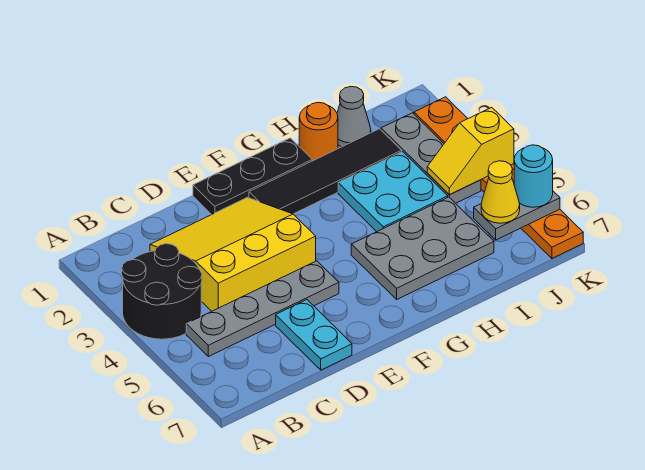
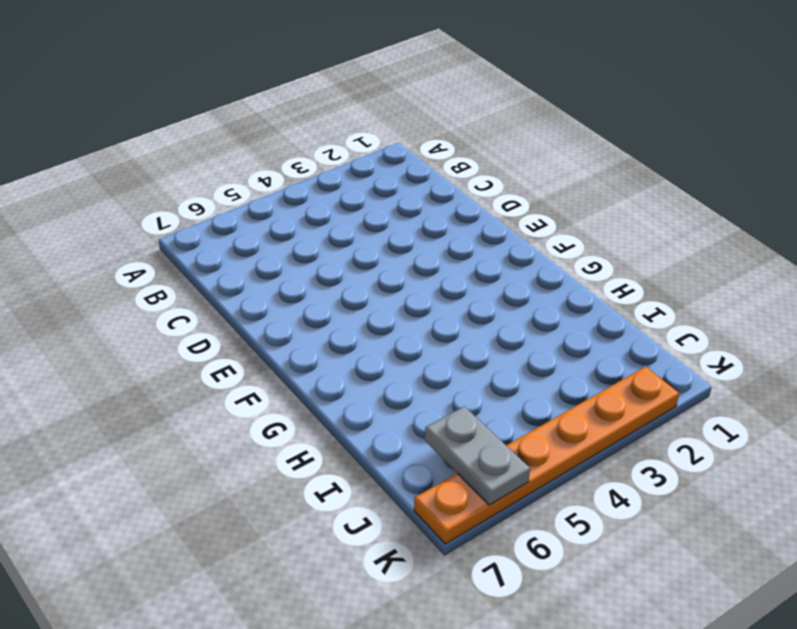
none -> black round brick A3:B4 level 1
none -> grey plate B5:E5 level 1
none -> yellow slope C2:E4 level 1 top 4

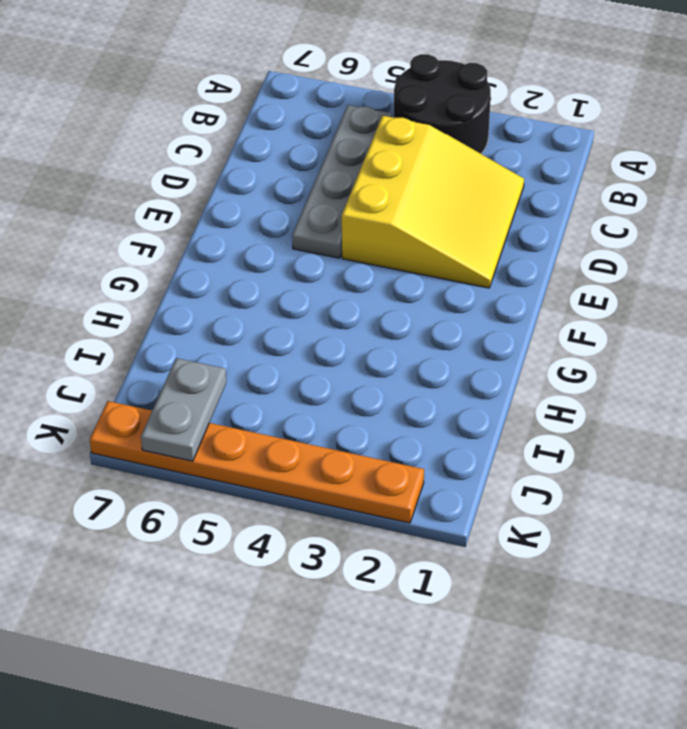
none -> cyan plate D6:D7 level 1
none -> black plate E1:G1 level 1
none -> black tile F2:I2 level 1

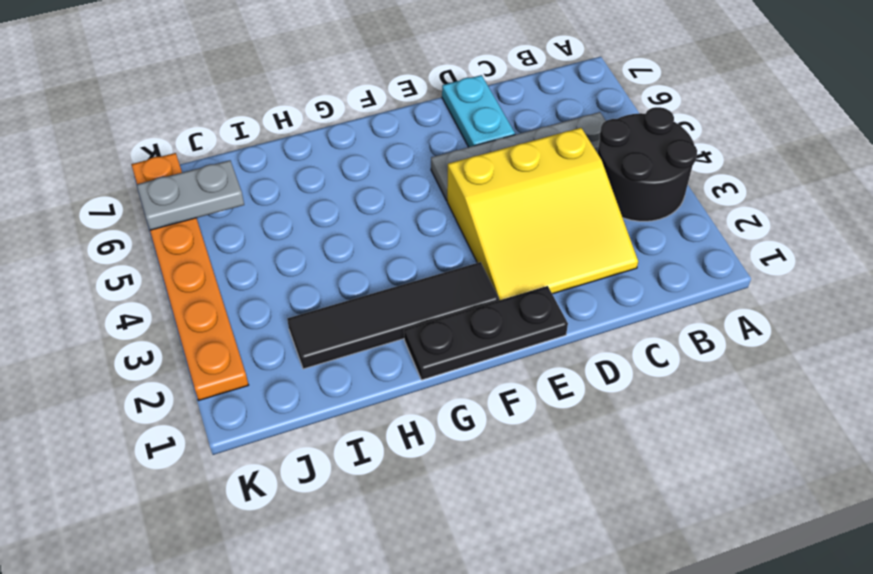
none -> grey plate G5:I6 level 1
none -> orange round brick H1 level 1
none -> cyan plate H3:I4 level 1

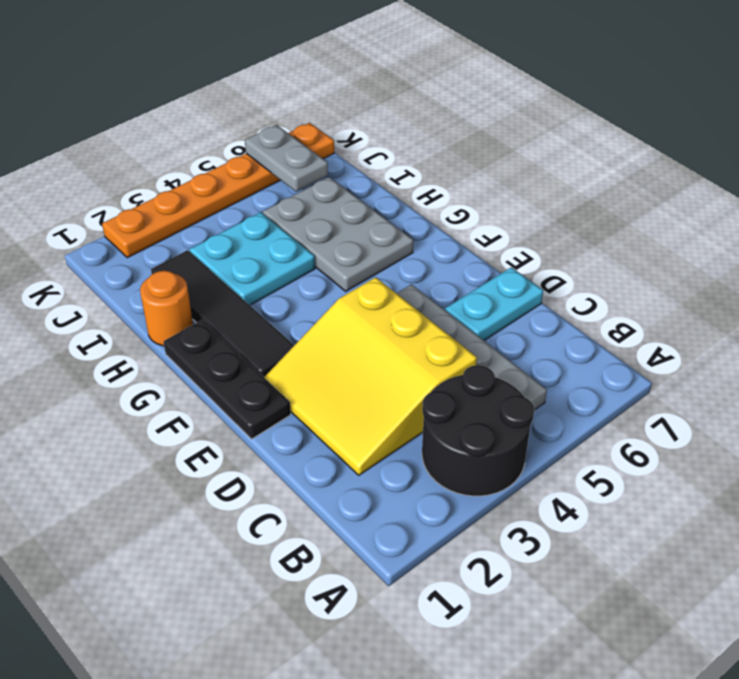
none -> grey cone I1 level 1
none -> grey plate J2:J4 level 1
none -> yellow slope J4:K4 level 2 top K

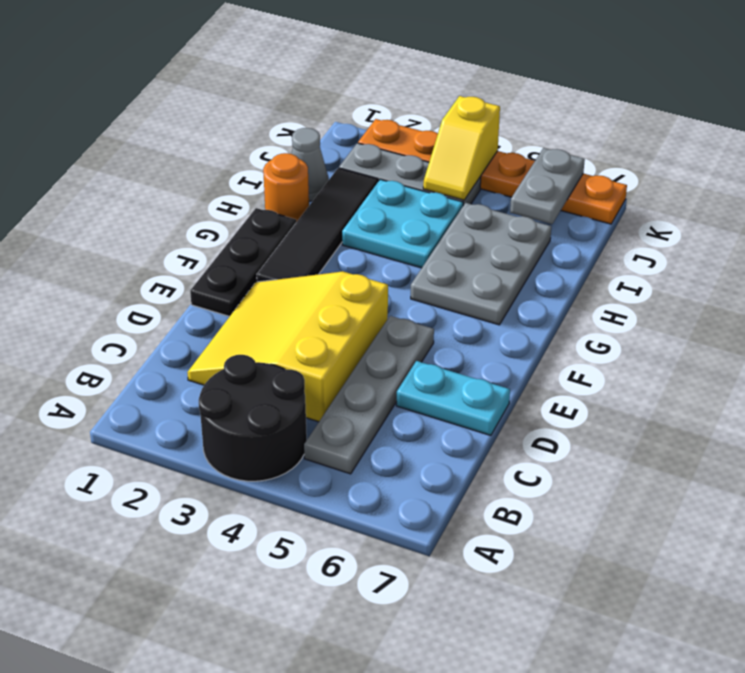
none -> yellow cone J6 level 3
none -> cyan round brick K6 level 3

